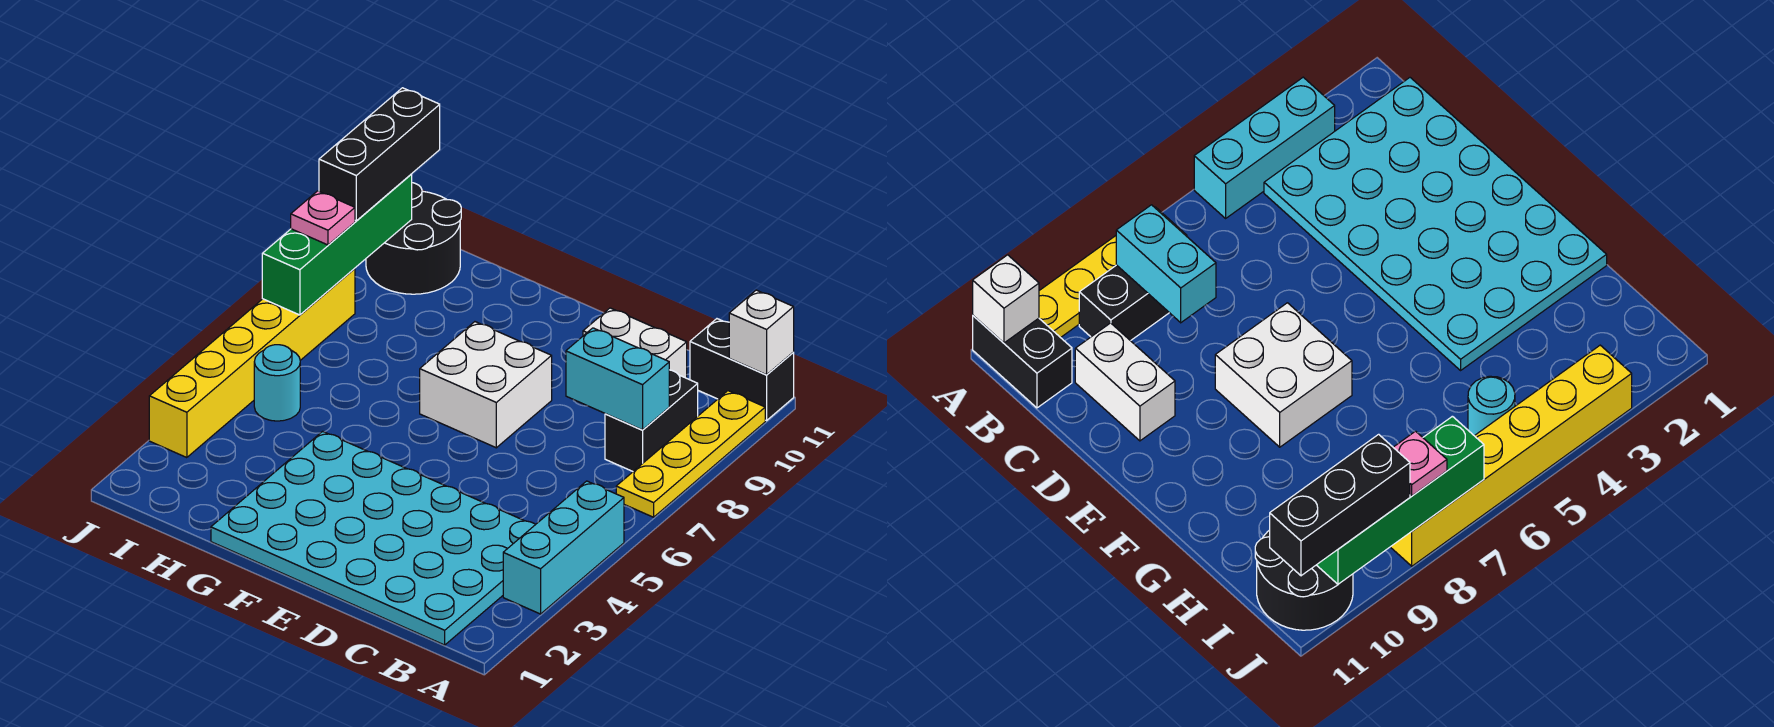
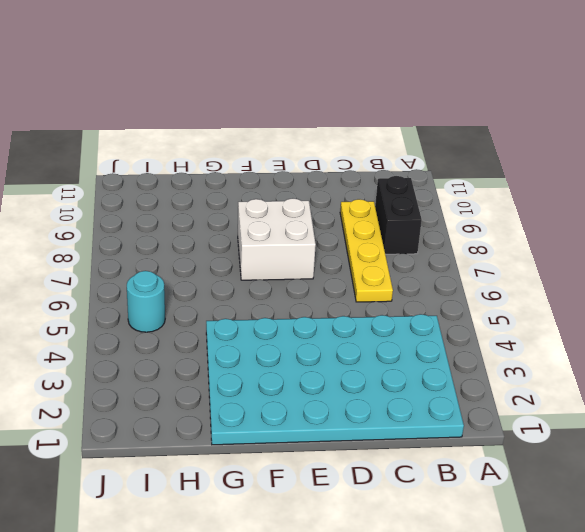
yellow plate C6:C9 level 1 -> yellow plate A7:A10 level 1
none -> cyan brick A3:A5 level 1
none -> black brick A11:B11 level 1
none -> white brick C10:D10 level 1

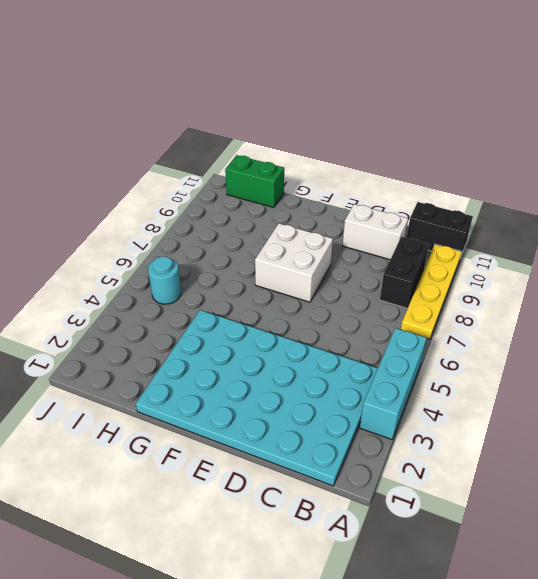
green brick H11:I11 level 1 -> black round brick I10:J11 level 1
none -> yellow brick J3:J8 level 1
none -> white brick A11 level 2
none -> cyan brick B8:C8 level 2

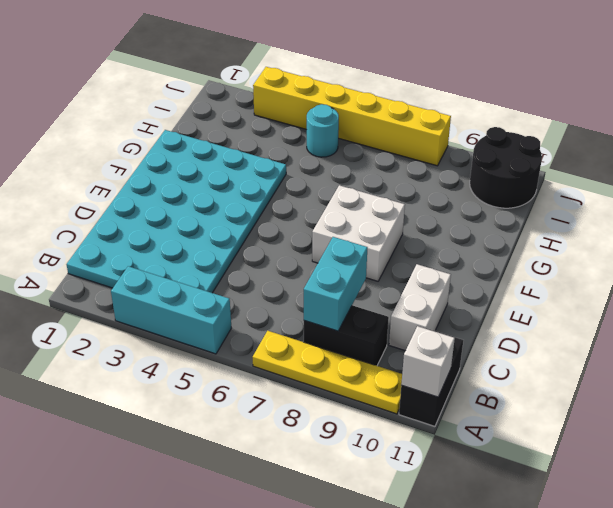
none -> green brick J7:J10 level 2
none -> pink plate J8 level 3
none -> black brick J9:J11 level 3

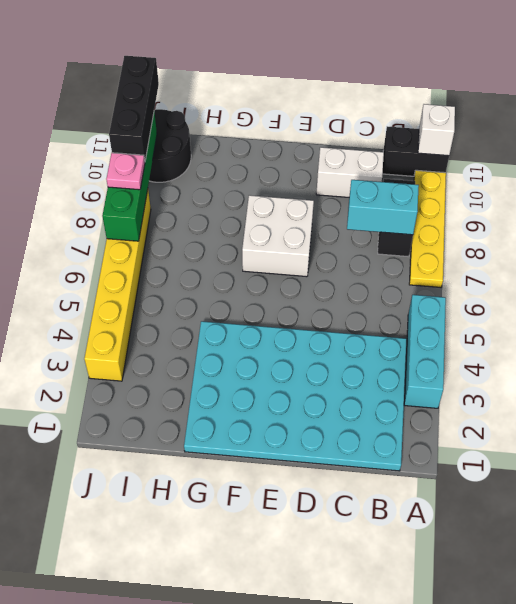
none -> cyan round brick I5 level 1

